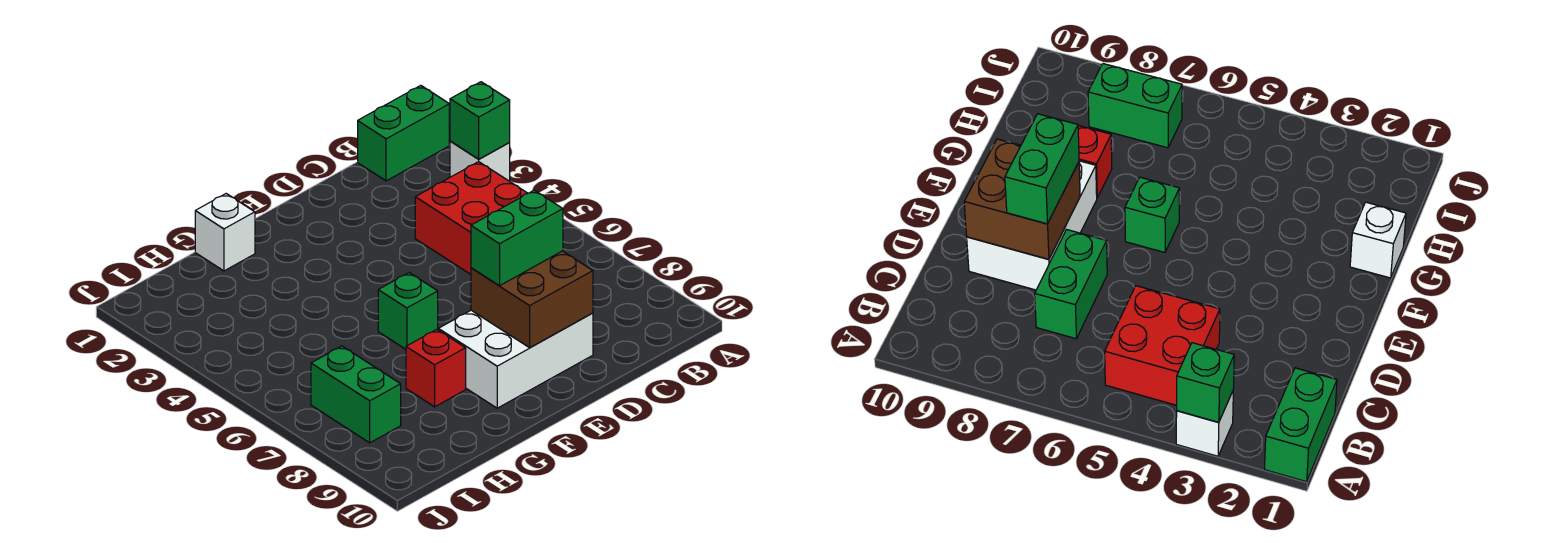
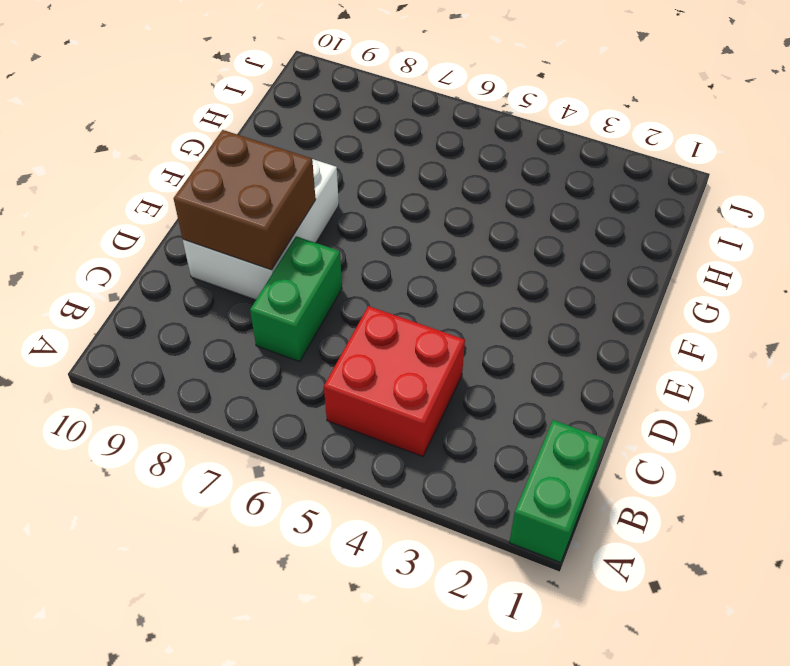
none -> white brick A3 level 1
none -> green brick F6 level 1
none -> white brick G1 level 1

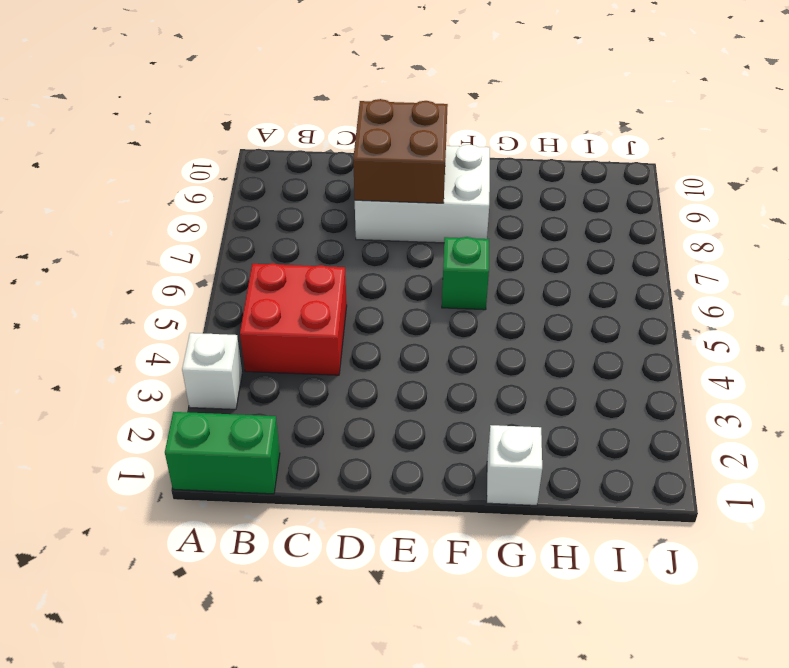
none -> green brick C7:D7 level 1
none -> red brick G8 level 1
none -> green brick I7:I8 level 1

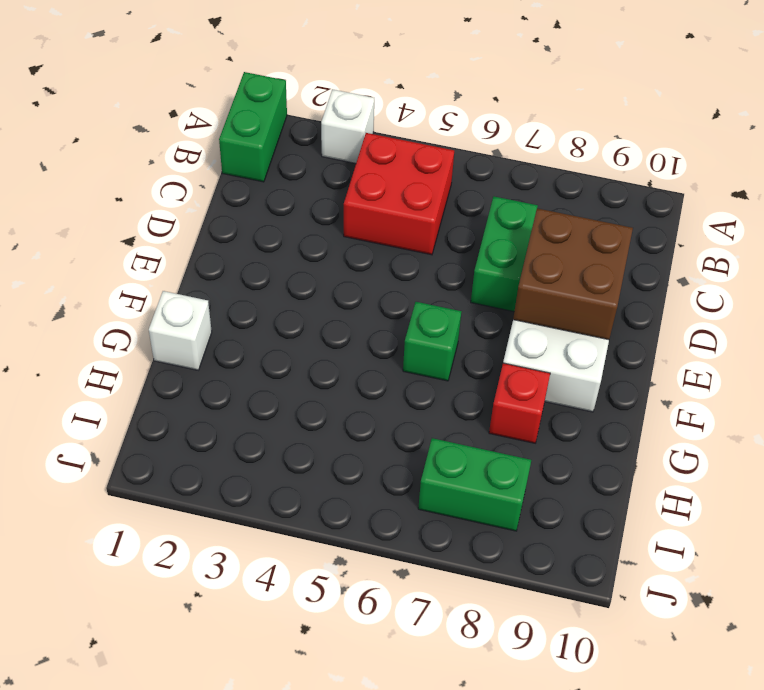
none -> green brick A3 level 2
none -> green brick D8:E8 level 3

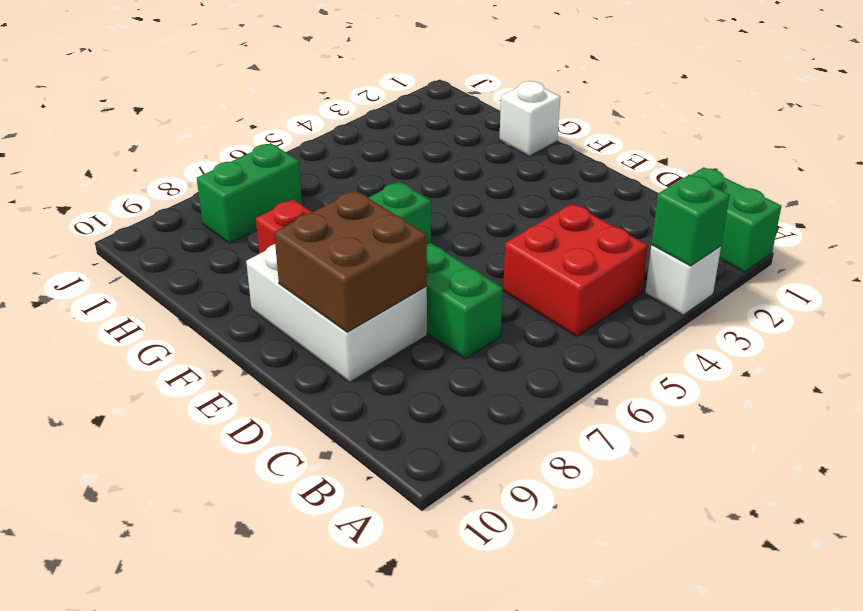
none -> green brick D8:E8 level 3

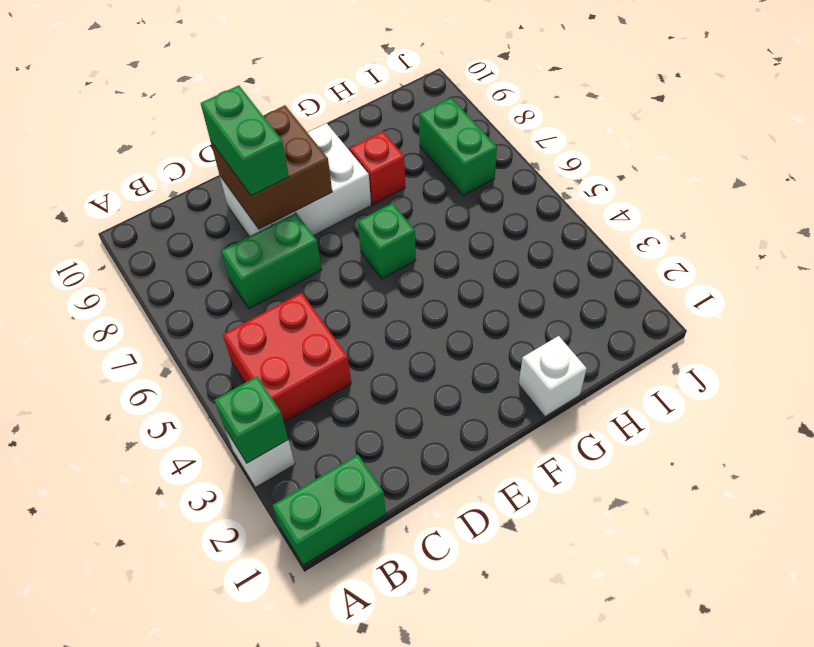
green brick D8:D9 level 3 -> green brick D8:E8 level 3

